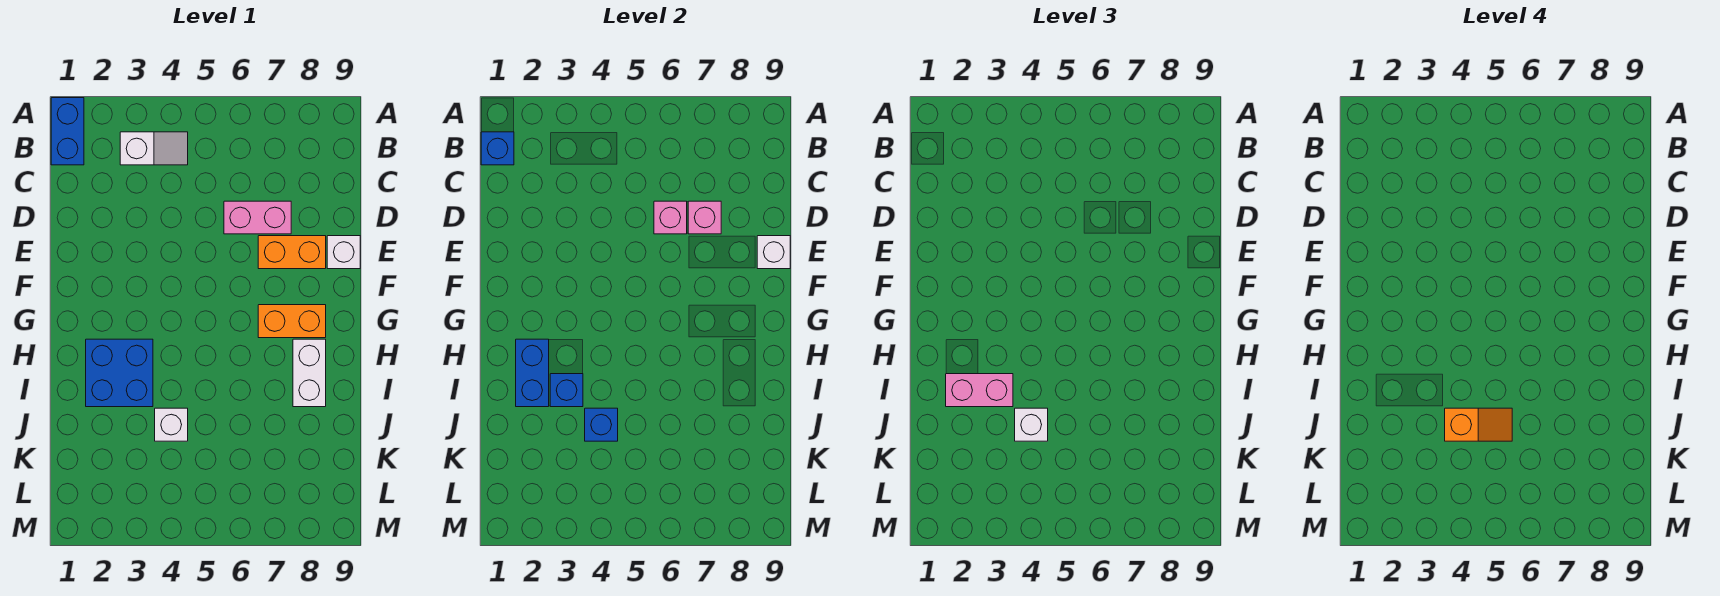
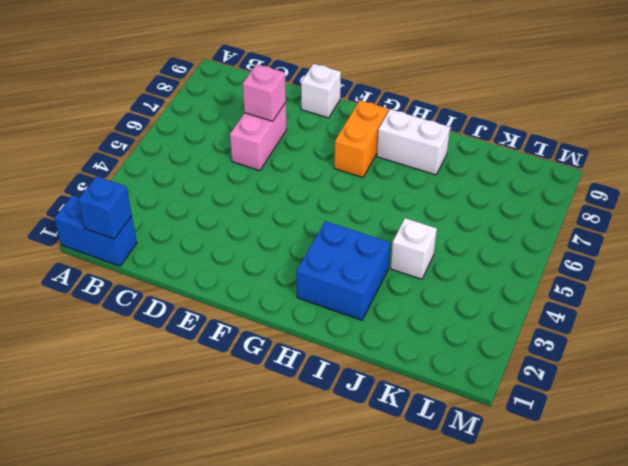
none -> white slope B3:B4 level 1 top 3
none -> orange brick E7:E8 level 1
none -> pink brick D6 level 2

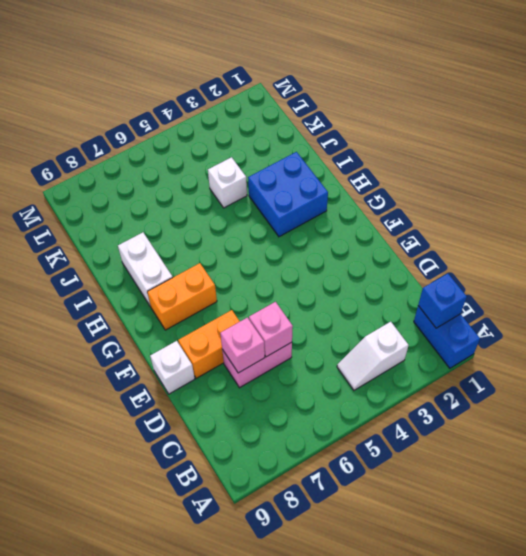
none -> white brick E9 level 2
none -> blue brick H2:I2 level 2
none -> blue brick I3 level 2

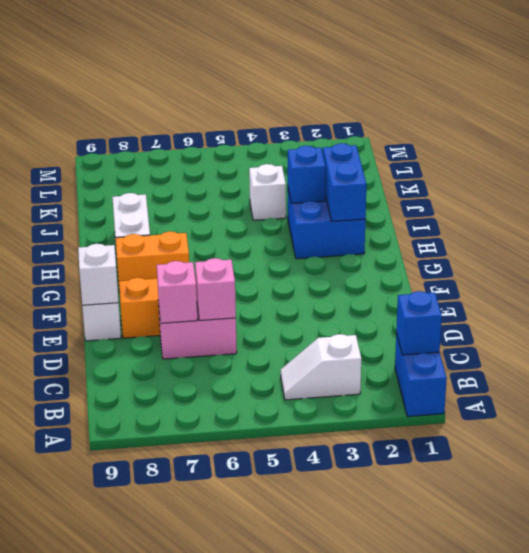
none -> blue brick J4 level 2
none -> pink brick I2:I3 level 3
none -> white brick J4 level 3

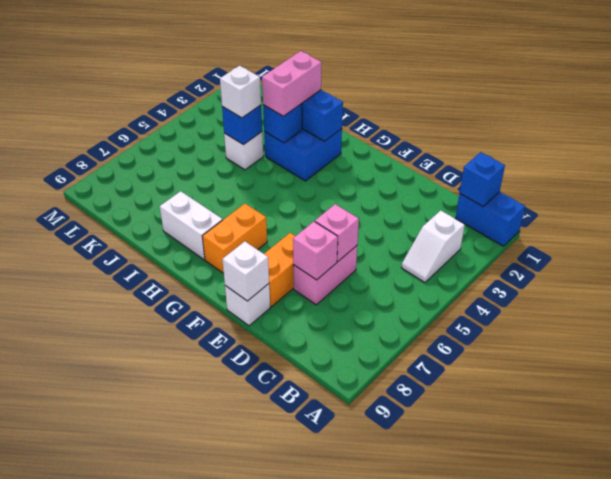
none -> orange slope J4:J5 level 4 top 4

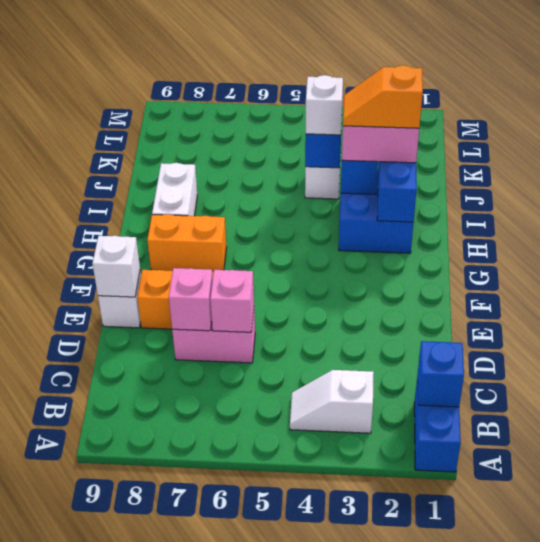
orange slope I2:I3 level 4 top 2 -> orange slope J4:J5 level 4 top 4

